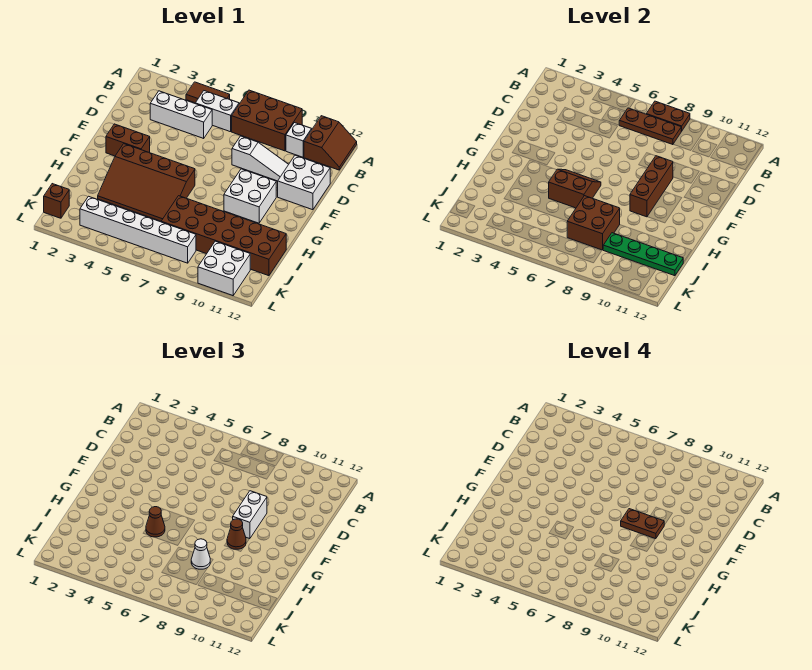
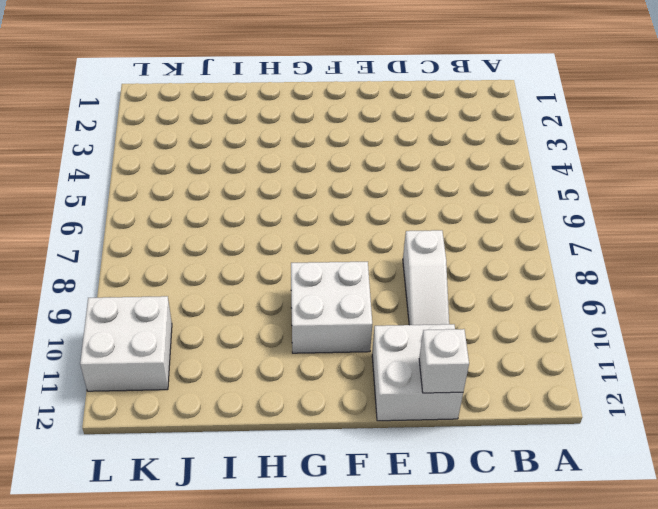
white brick D12 level 2 -> white brick B10 level 1
none -> brown tile A4:A5 level 1
none -> brown brick A7:B9 level 1
none -> brown slope A11:B12 level 1 top 11

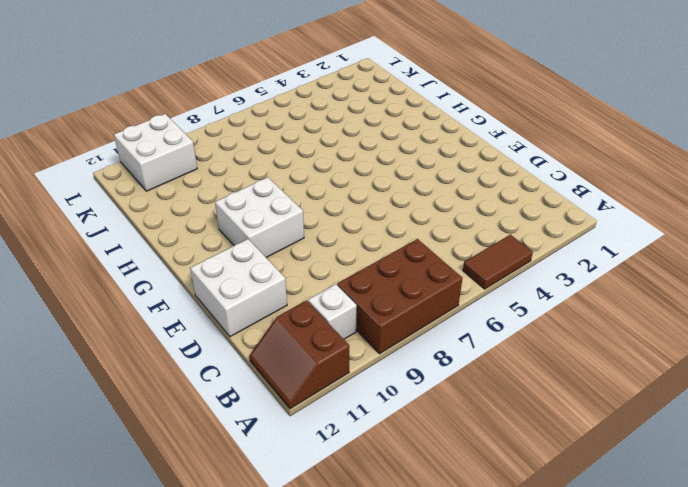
none -> white brick B5:B6 level 1
none -> white brick C3:C5 level 1
none -> white slope D8:D10 level 1 top 8

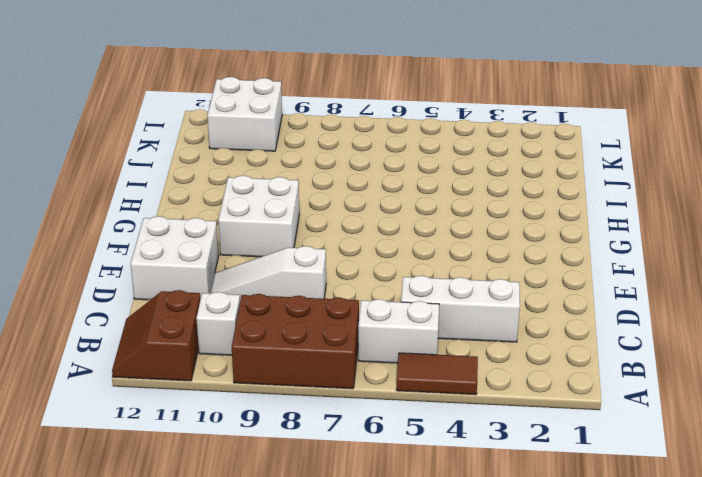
none -> brown brick F2:F3 level 1
none -> brown slope G3:I6 level 1 top G
none -> brown brick I7:J12 level 1

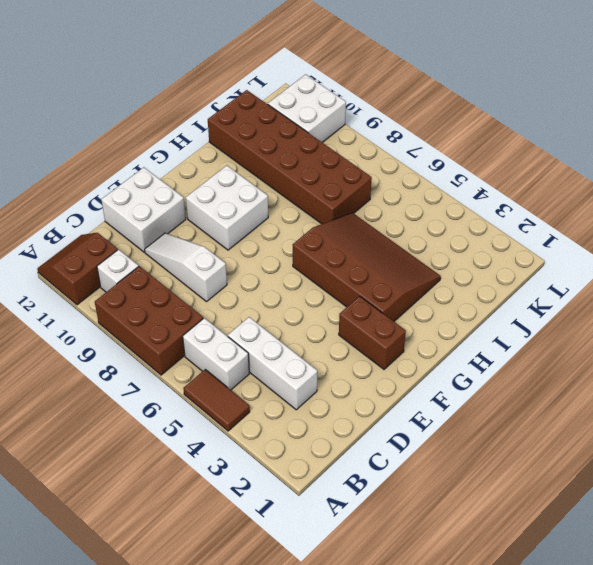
none -> brown brick K1 level 1
none -> white brick K3:K8 level 1
none -> brown plate A7:A8 level 2

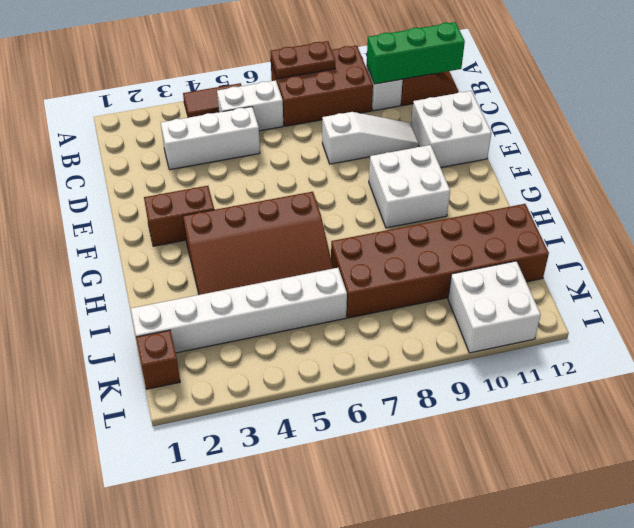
green brick B10:B12 level 2 -> none
white brick J1:J6 level 1 -> white brick K3:K8 level 1
none -> brown plate B6:B8 level 2
none -> brown brick E9:G9 level 2
none -> brown slope G5:H6 level 2 top H

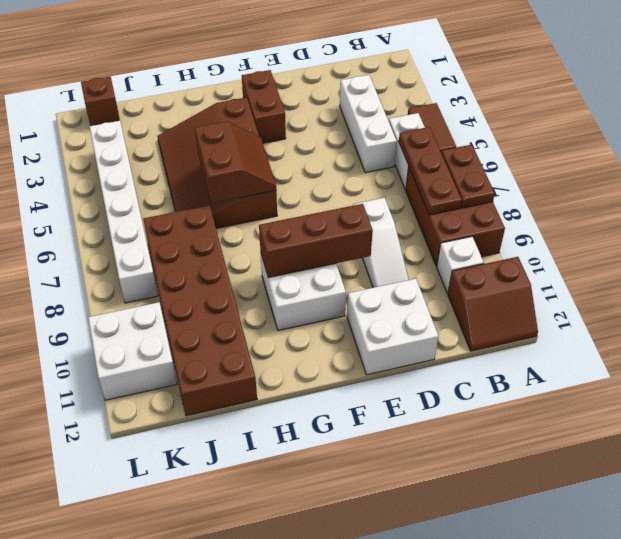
none -> brown brick I7:J8 level 2
none -> green plate J9:J12 level 2
none -> white brick E9:F9 level 3

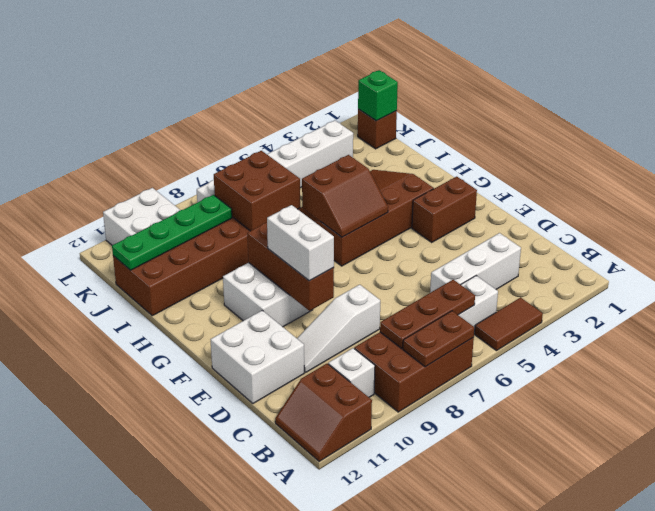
green brick K1 level 2 -> none
none -> brown cone G9 level 3
none -> brown cone H5 level 3
none -> white cone I8 level 3

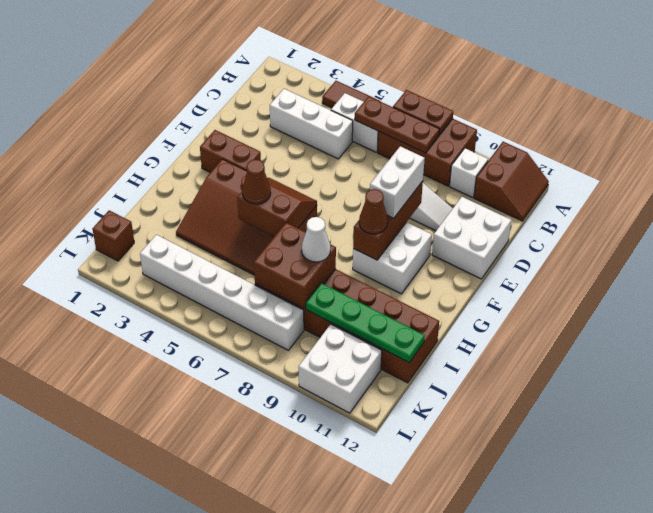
none -> brown plate F8:F9 level 4

